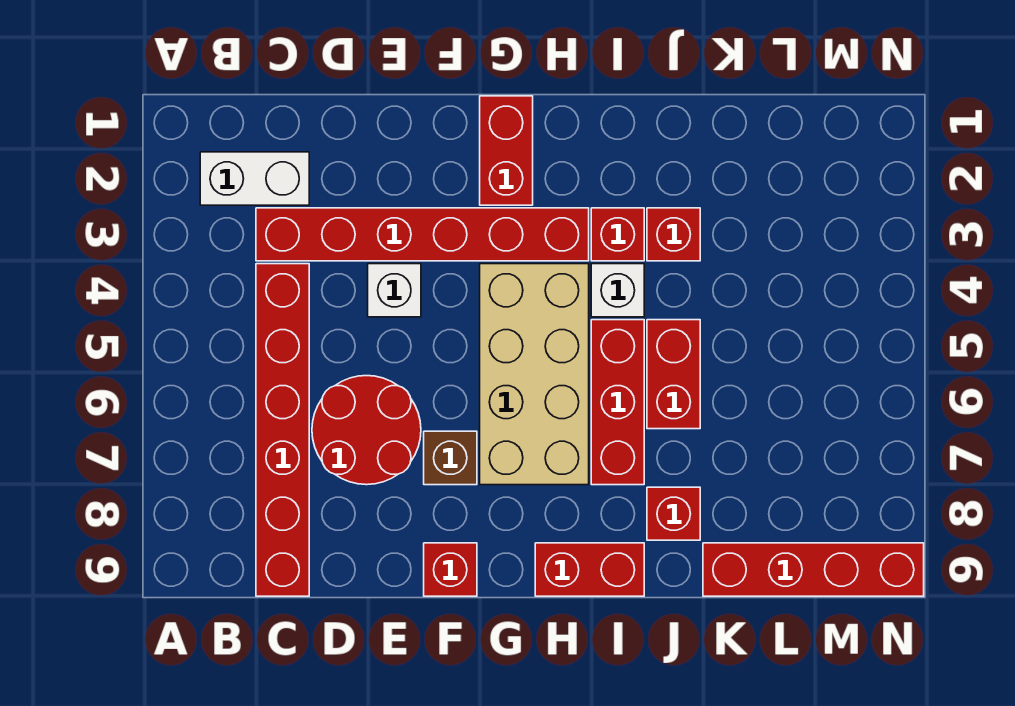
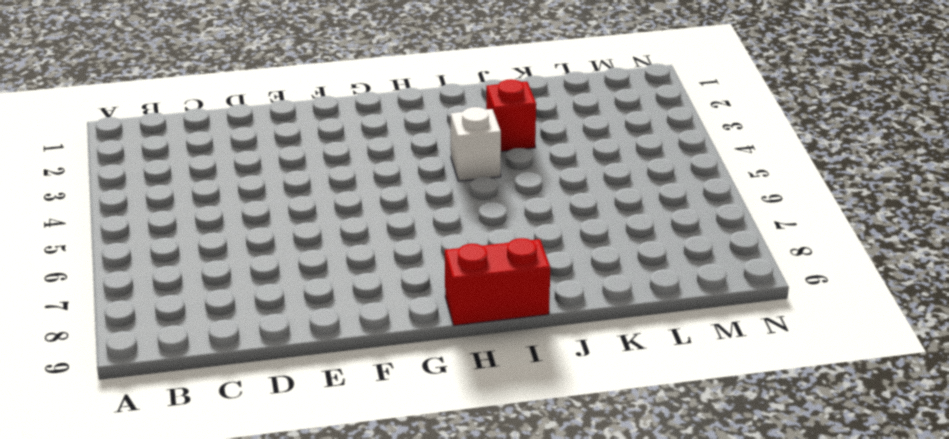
none -> white brick B2:C2 level 1
none -> red brick C3:H3 level 1
none -> red brick C4:C9 level 1

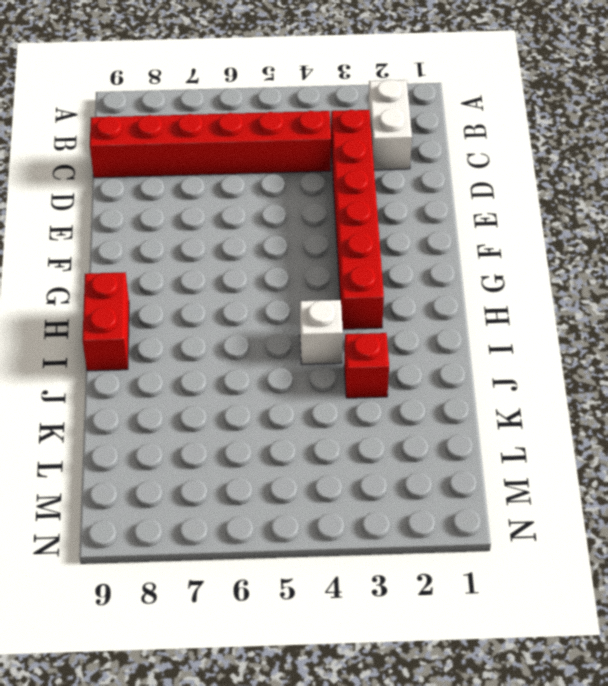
none -> red round brick D6:E7 level 1
none -> white brick E4 level 1
none -> brown brick F7 level 1

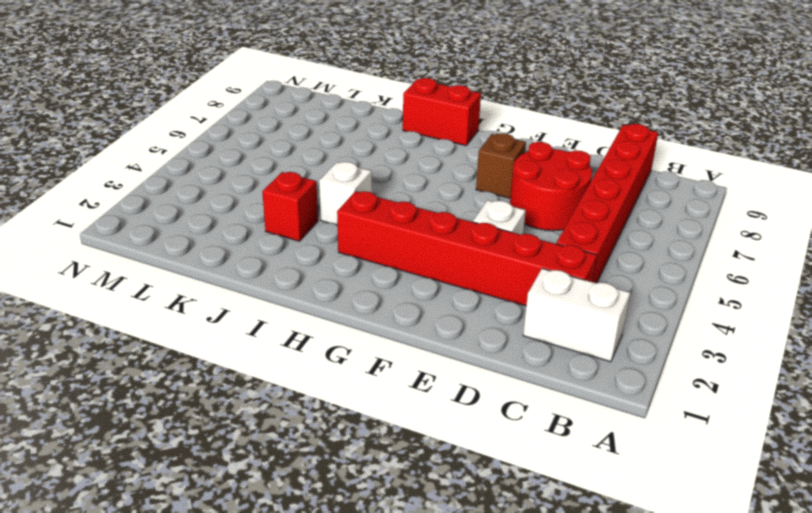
none -> red brick F9 level 1
none -> red brick G1:G2 level 1
none -> tan brick G4:H7 level 1

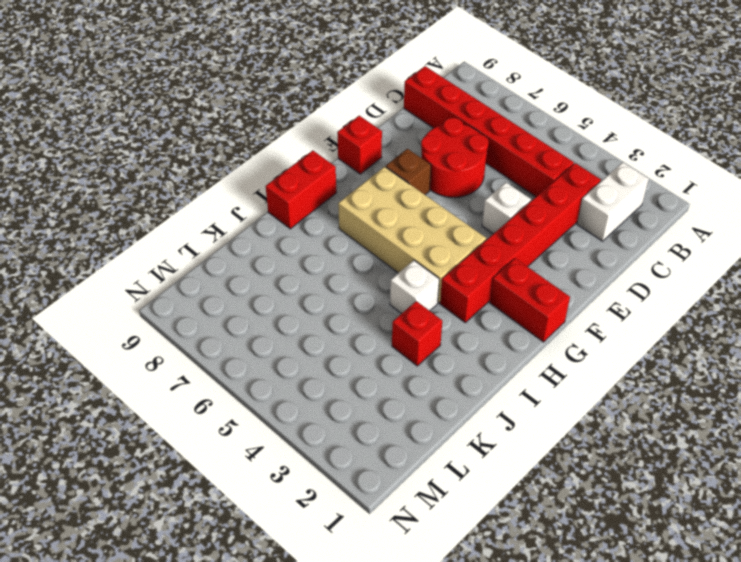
none -> red brick I3 level 1
none -> red brick I5:I7 level 1
none -> red brick J5:J6 level 1

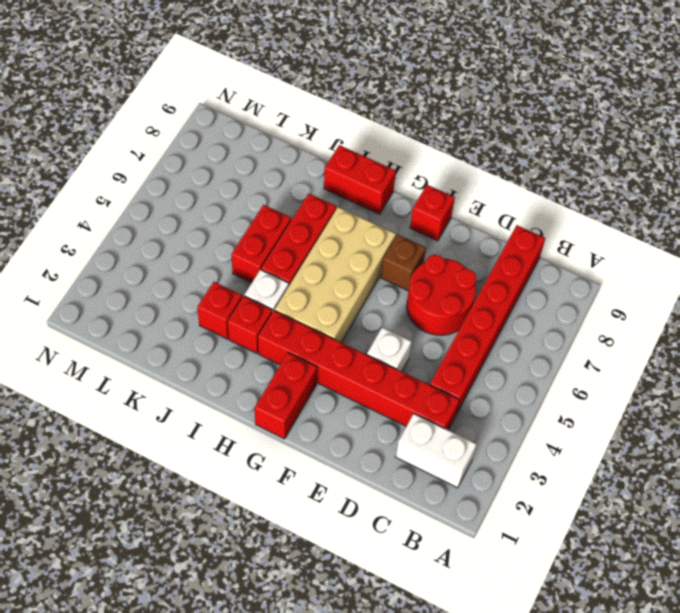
none -> red brick J8 level 1
none -> red brick K9:N9 level 1

